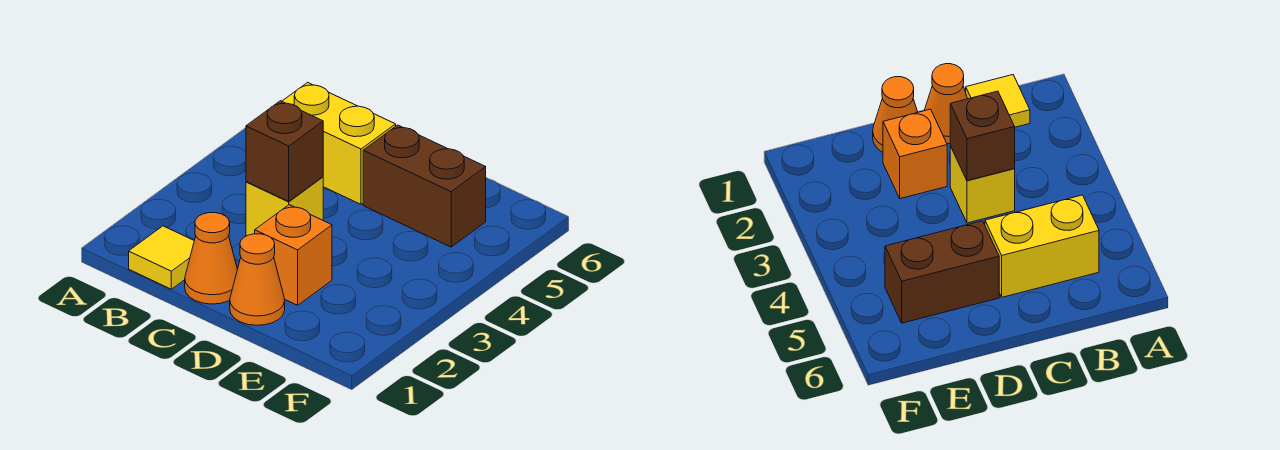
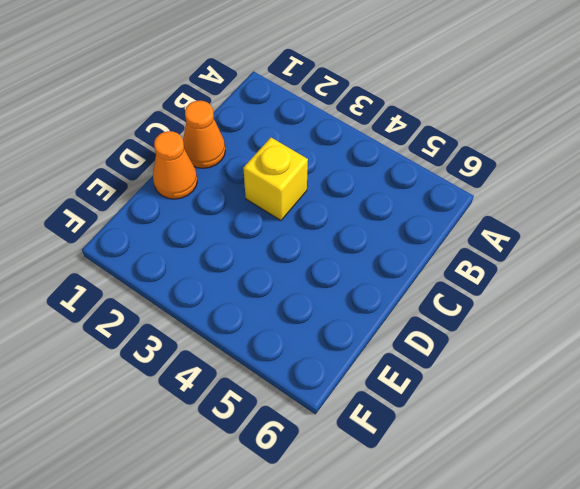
none -> yellow tile B1 level 1
none -> yellow brick B5:C5 level 1

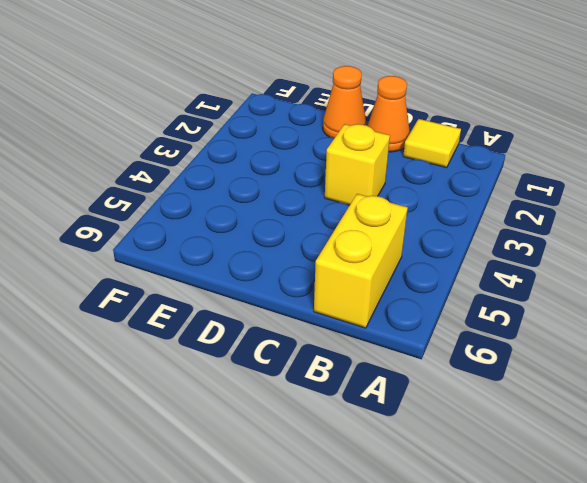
yellow brick B5:B6 level 1 -> yellow brick B5:C5 level 1
none -> orange brick D2 level 1
none -> brown brick D5:E5 level 1

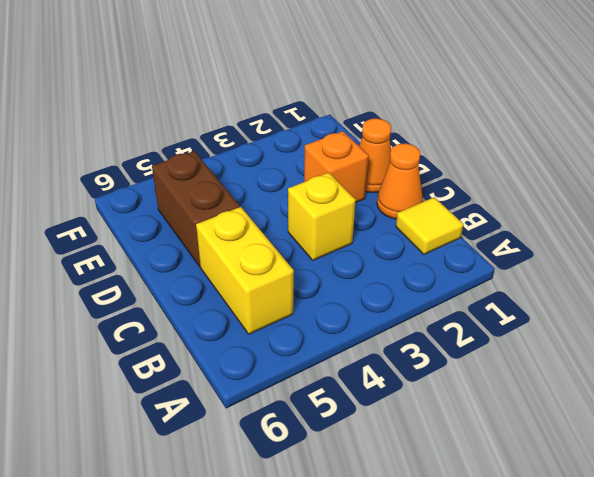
none -> brown brick C3 level 2

